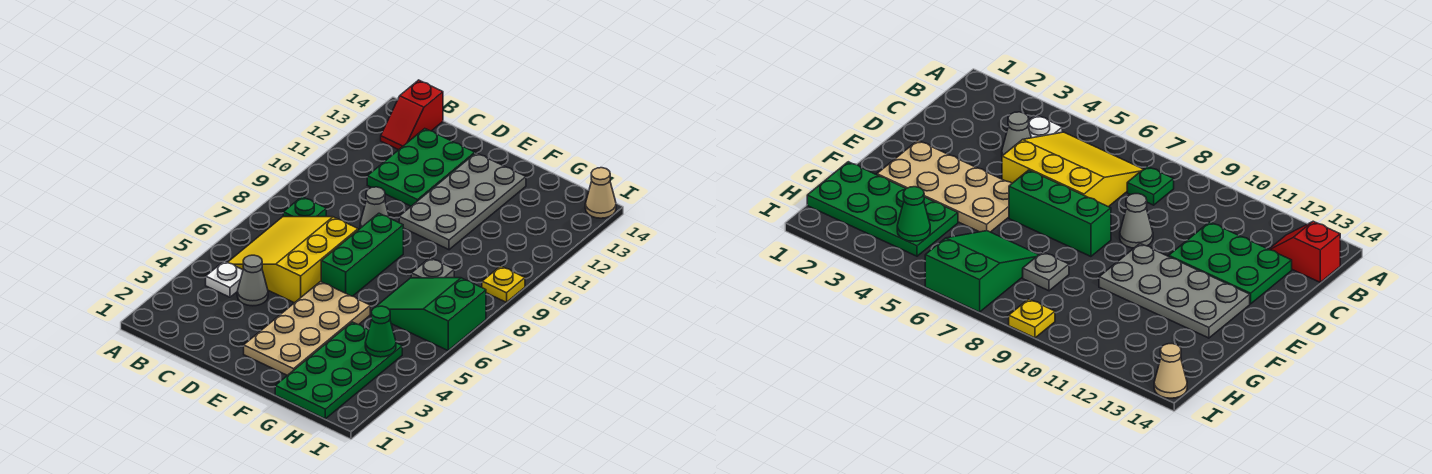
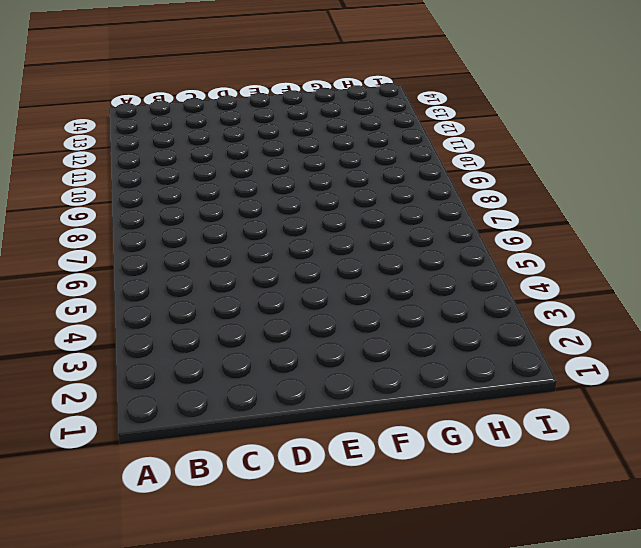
none -> white plate B4 level 1
none -> yellow slope B5:D7 level 1 top D
none -> green plate B8 level 1

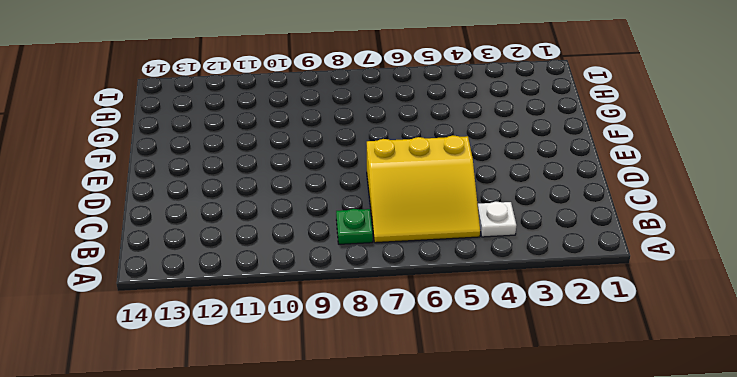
none -> red slope B13:B14 level 1 top 14
none -> grey cone C4 level 1
none -> green plate C11:D13 level 1

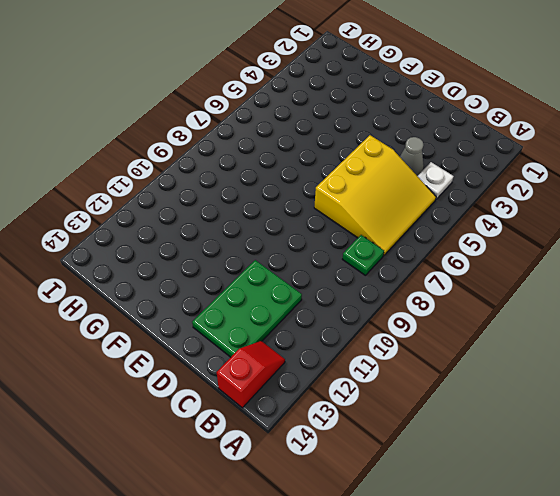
none -> grey cone D9 level 1
none -> tan plate E2:F5 level 1
none -> green brick E6:E8 level 1

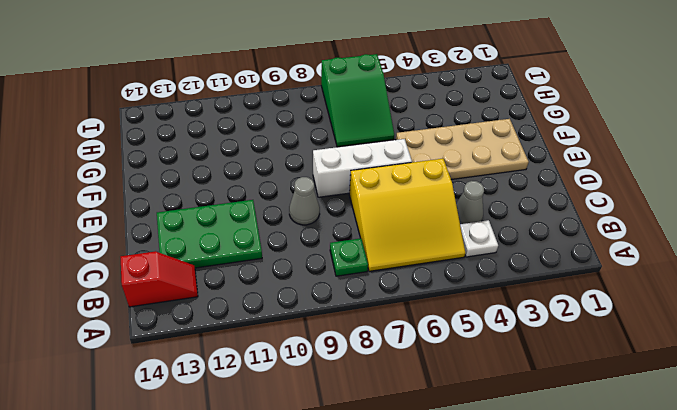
white brick E6:E8 level 1 -> green brick E6:E8 level 1
none -> grey plate E10:F13 level 1
none -> green plate G1:H4 level 1
none -> grey plate G8 level 1

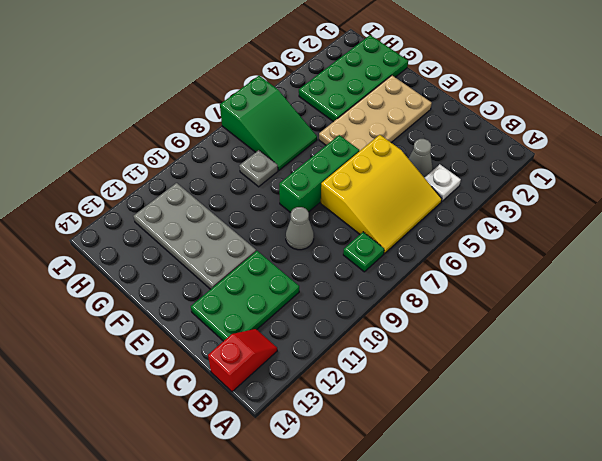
grey plate E11:H12 level 1 -> grey plate E10:F13 level 1
none -> yellow plate I9 level 1
none -> tan cone I14 level 1
none -> green cone H4 level 2

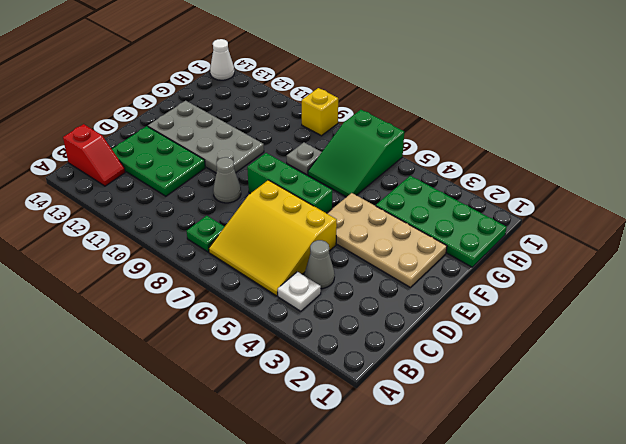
yellow brick I9 level 1 -> yellow plate I9 level 1
white cone I14 level 1 -> tan cone I14 level 1
none -> green cone H4 level 2

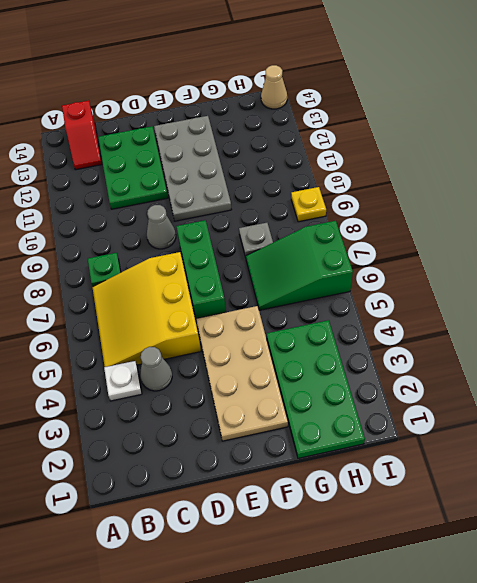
none -> green cone H4 level 2

